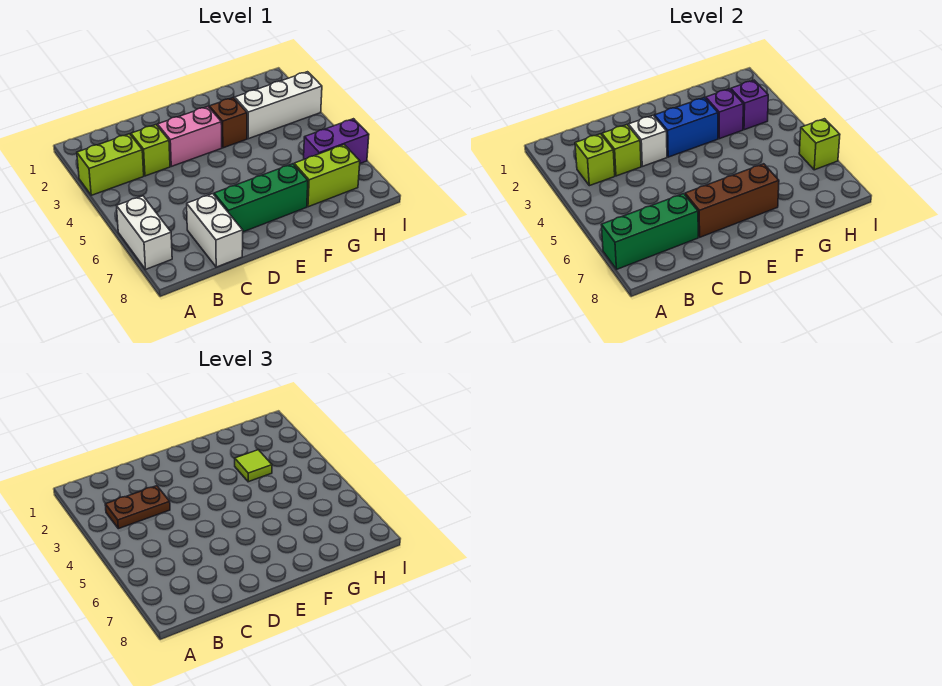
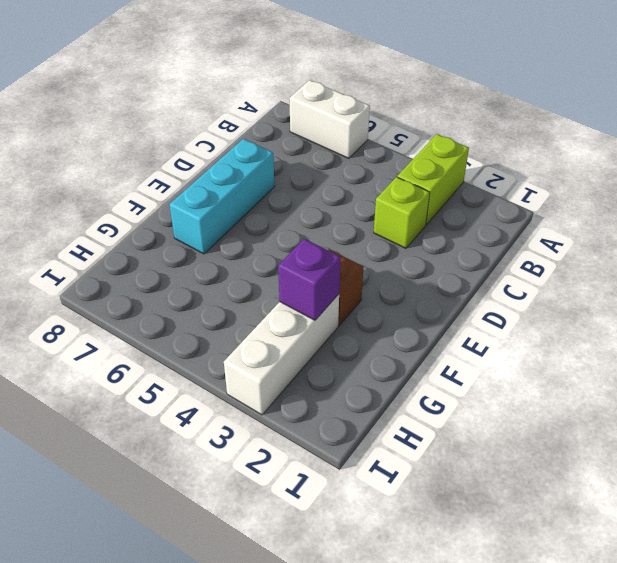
cyan brick D7:F7 level 1 -> green brick D7:F7 level 1
none -> white brick C7:C8 level 1
none -> pink brick D3:E3 level 1
none -> lime brick G7:H7 level 1

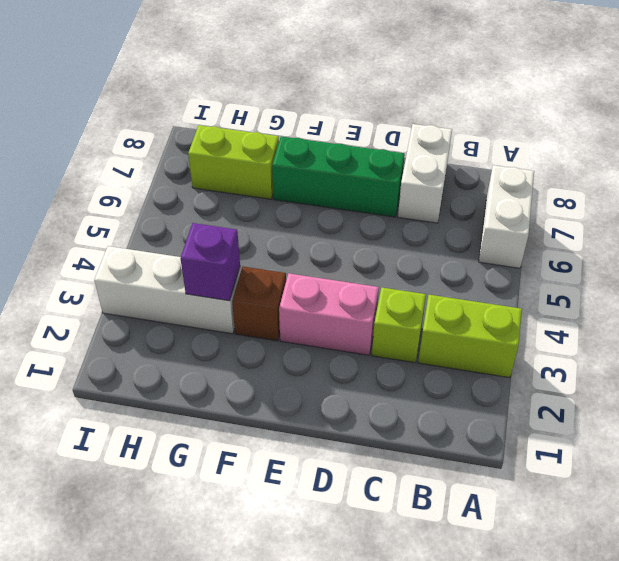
none -> purple brick H6:I6 level 1
none -> green brick A7:C7 level 2
none -> lime brick B3 level 2

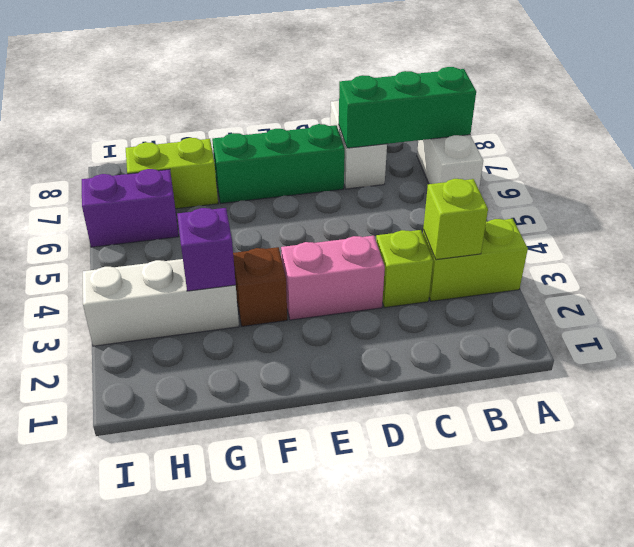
none -> lime brick C3 level 2
none -> white brick D3 level 2
none -> brown brick D7:F7 level 2

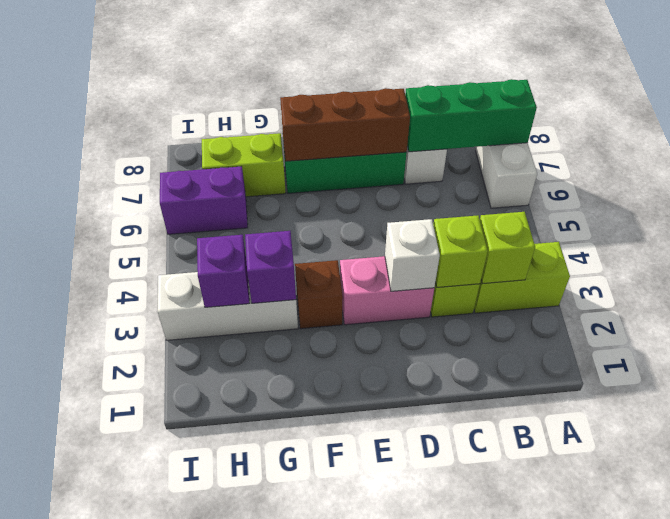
none -> blue brick E3:F3 level 2
none -> lime brick I6 level 2
none -> brown plate B3:C3 level 3

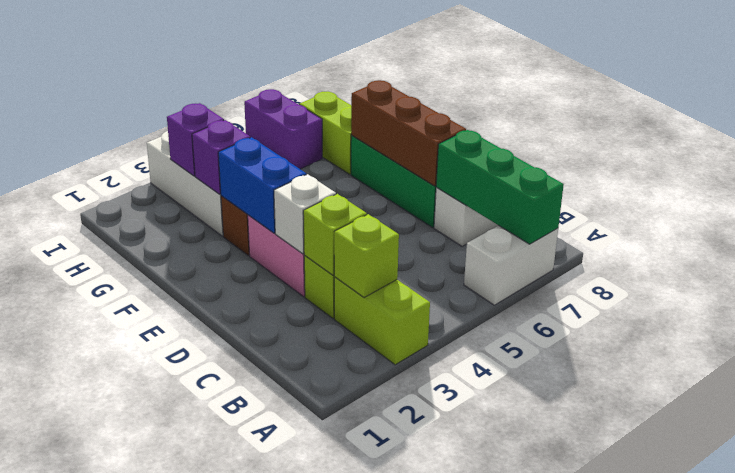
none -> lime brick I6 level 2
none -> brown plate B3:C3 level 3
none -> lime tile G3 level 3

